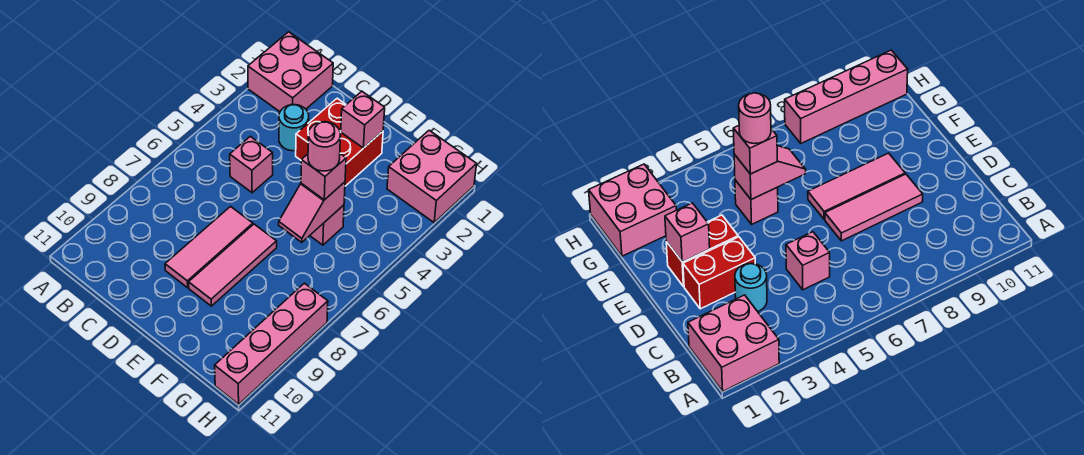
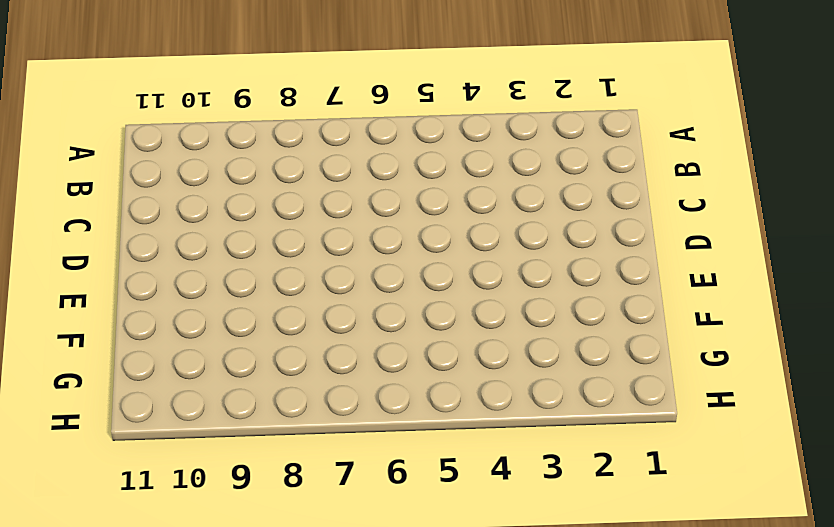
none -> pink brick A1:B2 level 1
none -> cyan round brick C3 level 1
none -> pink brick C5 level 1

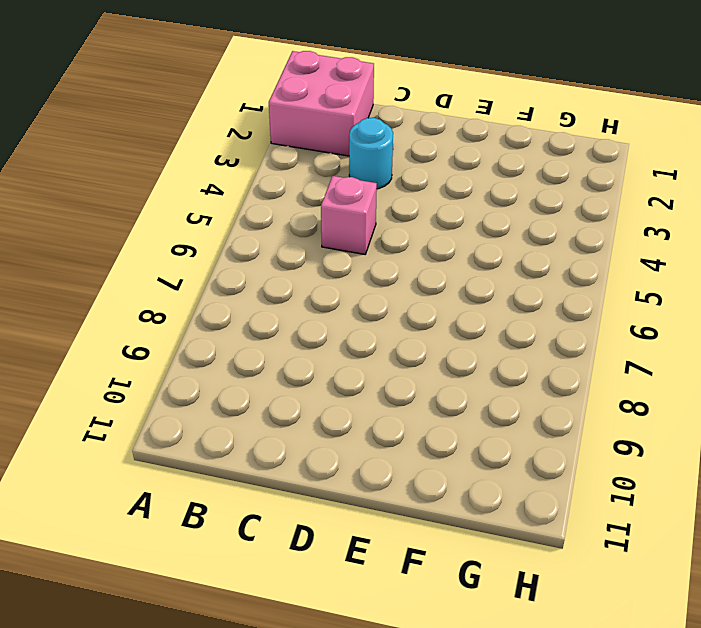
none -> red brick D2:D3 level 1
none -> pink tile D7:D9 level 1
none -> red brick E2:E3 level 1

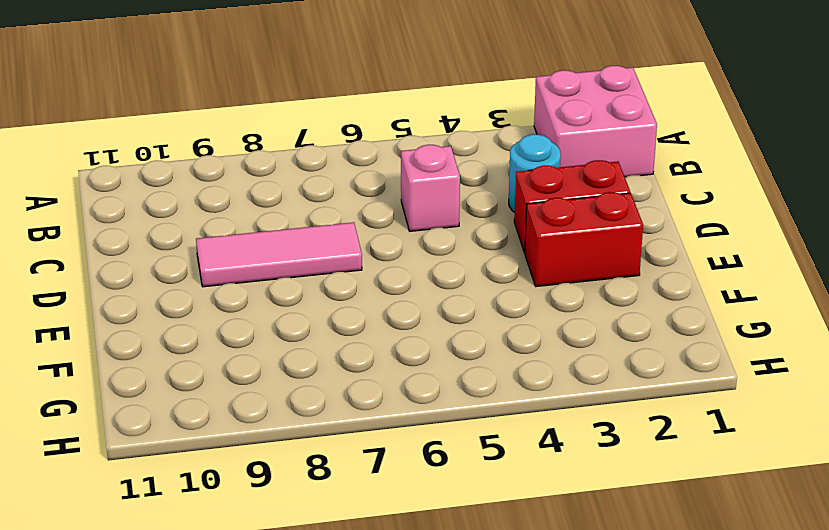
none -> pink tile E7:E9 level 1
none -> pink brick F5 level 1
none -> pink brick G1:H2 level 1

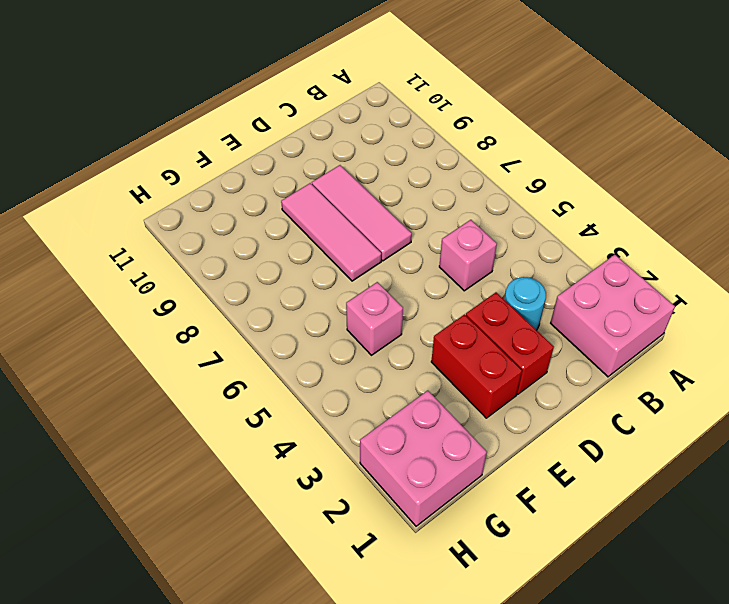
none -> pink brick H8:H11 level 1
none -> pink brick E2 level 2
none -> pink slope F5:F6 level 2 top 5

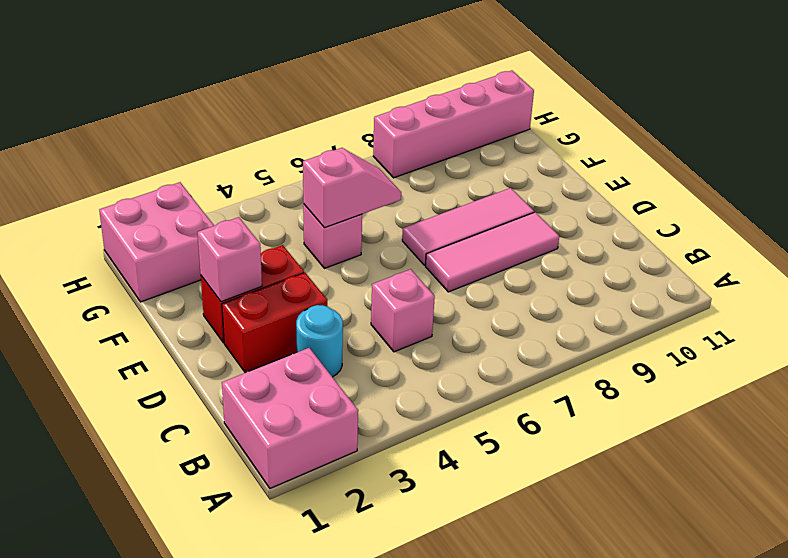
none -> pink brick F5 level 3
none -> pink round brick F5 level 4

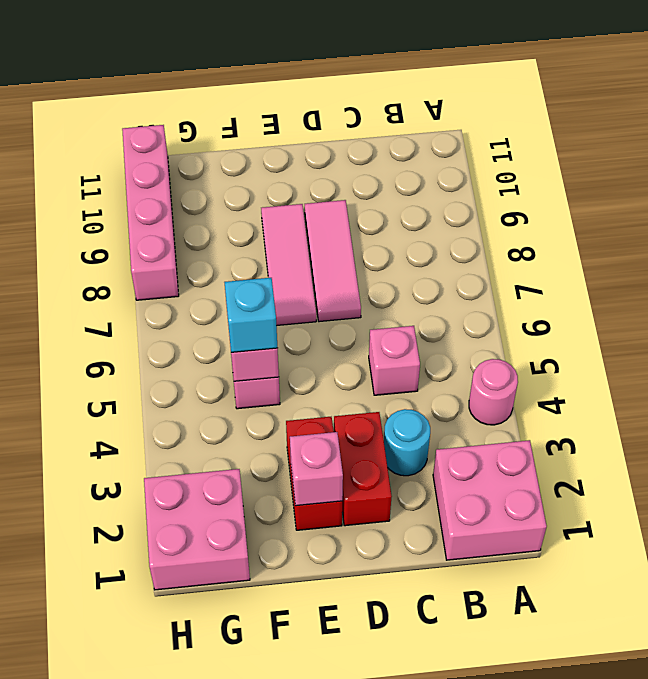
pink round brick A4 level 1 -> pink round brick F5 level 4
cyan brick F5 level 3 -> pink brick F5 level 3

